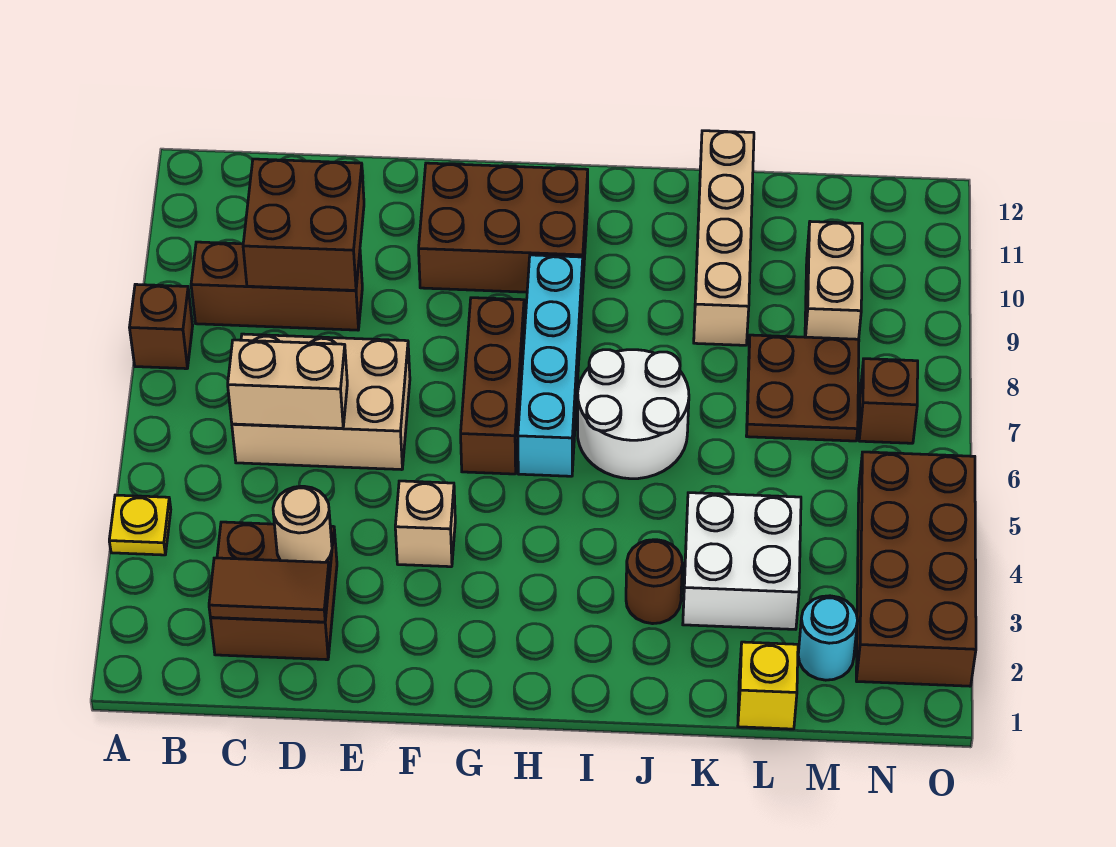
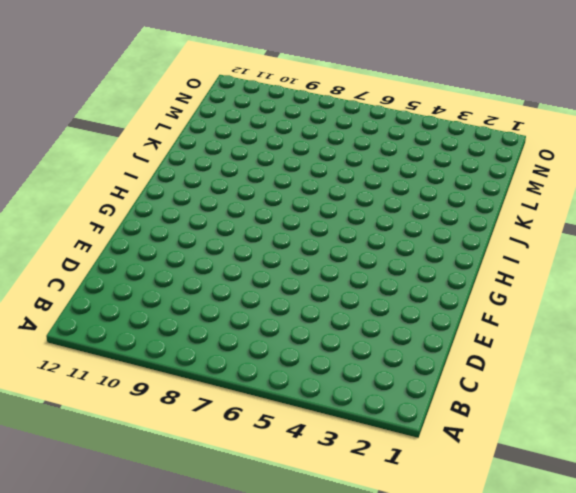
none -> yellow plate A4 level 1
none -> brown brick A8 level 1
none -> brown brick B9:D9 level 1

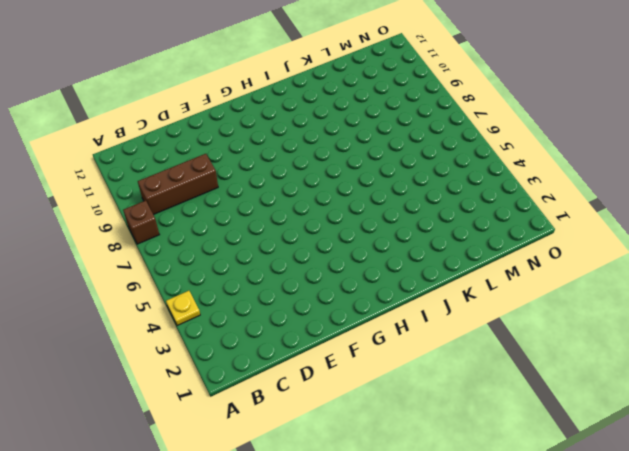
none -> brown brick C2:D3 level 1
none -> tan brick C6:E7 level 1
none -> tan brick F4 level 1

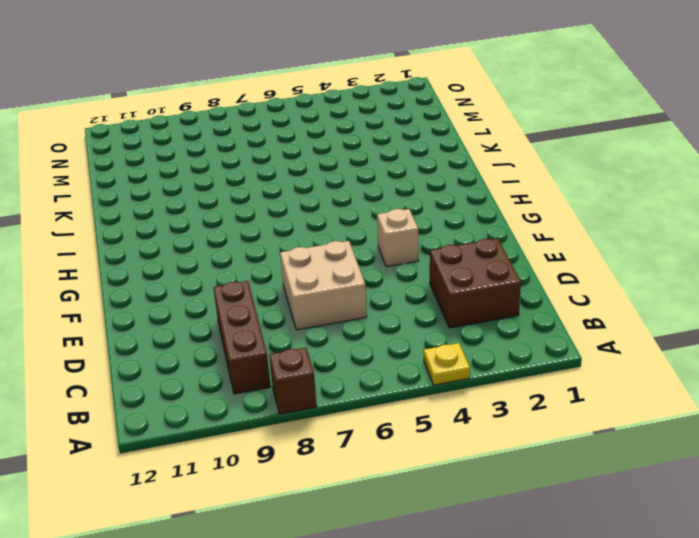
tan brick D6:E7 level 1 -> tan brick C6:E7 level 1
none -> brown brick F10:H11 level 1
none -> brown brick G6:G8 level 1
none -> cyan brick H6:H9 level 1

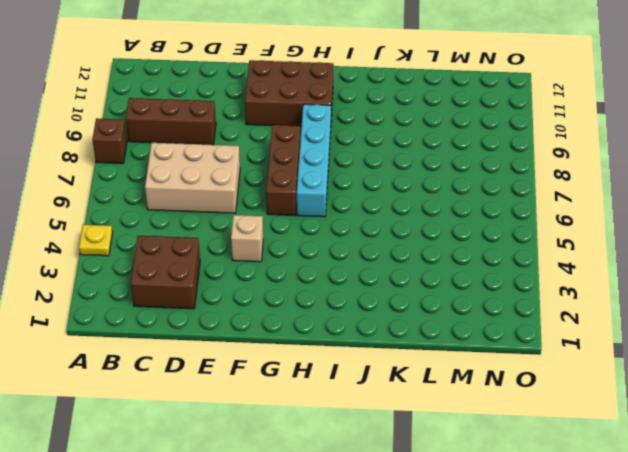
none -> white round brick I6:J7 level 1
none -> brown round brick J3 level 1
none -> white brick K3:L4 level 1

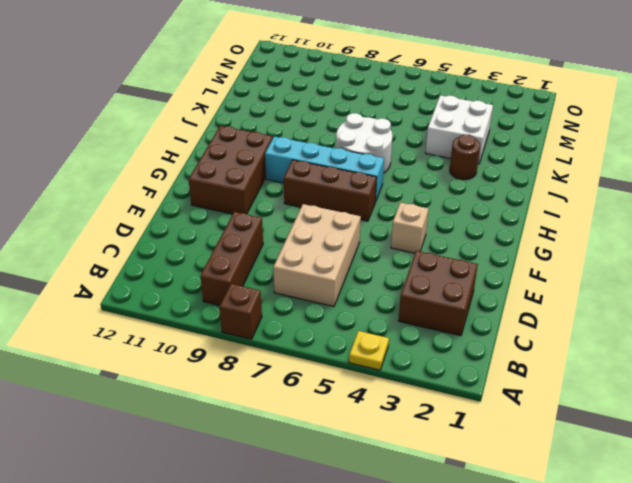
none -> tan brick K9:K12 level 1
none -> yellow brick L1 level 1
none -> brown plate L7:M8 level 1

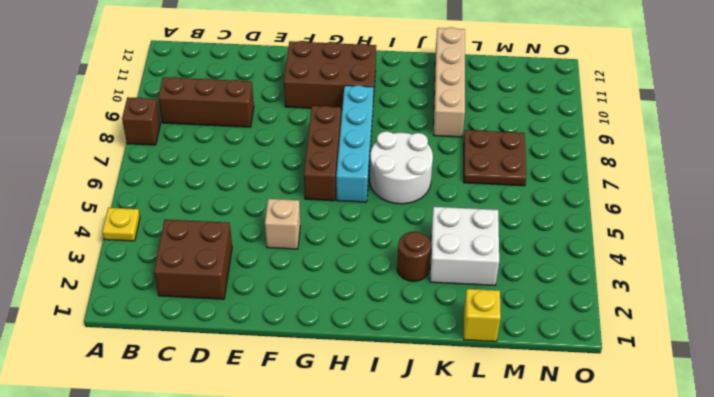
none -> tan brick C6:E7 level 1
none -> cyan round brick M2 level 1
none -> tan brick M9:M10 level 1

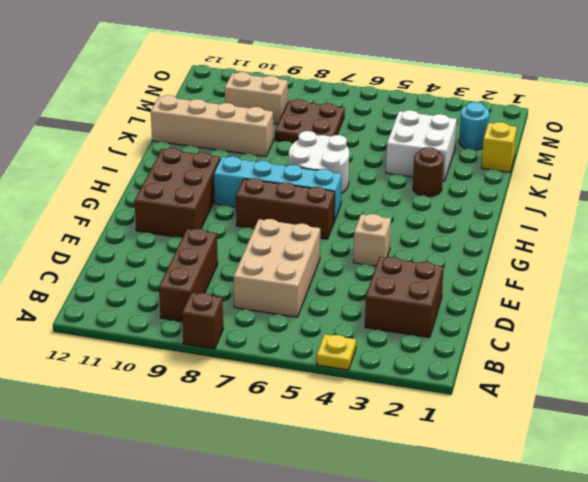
none -> brown brick N2:O5 level 1
none -> brown brick N7 level 1
none -> brown tile C2:D2 level 2

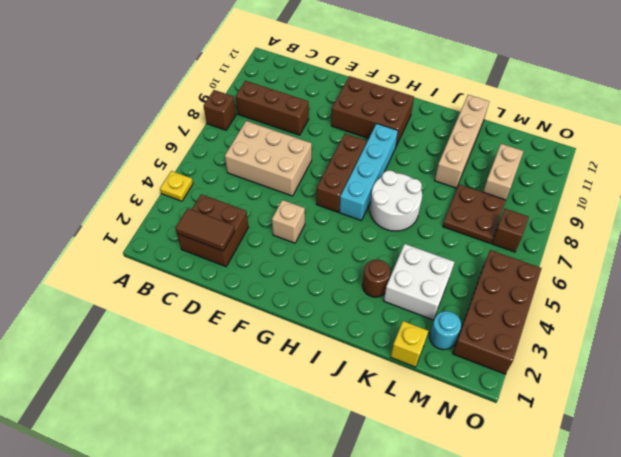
none -> tan brick C6:D6 level 2
none -> brown brick C9:D10 level 2
none -> tan round brick D3 level 2

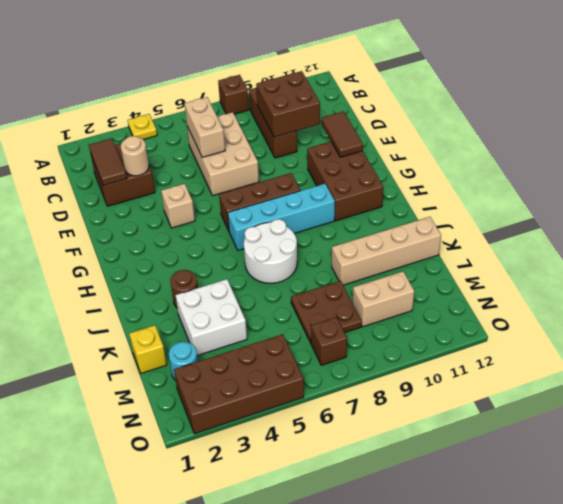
brown tile E11:F11 level 2 -> none

